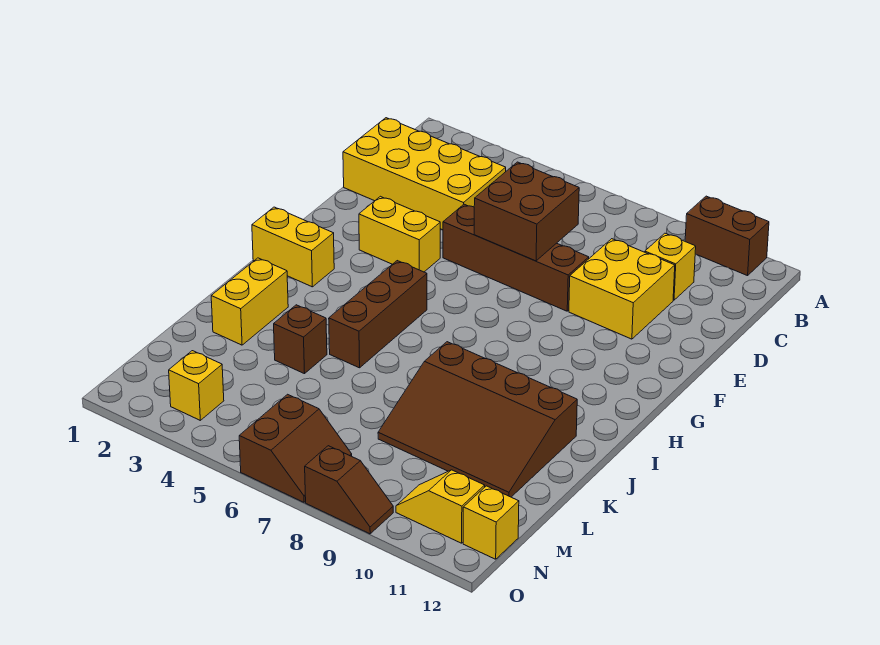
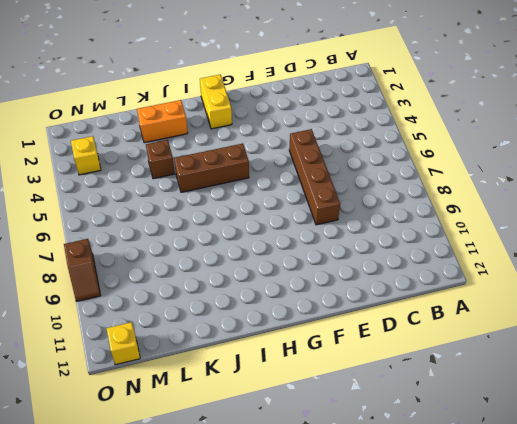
orange brick J2:K2 level 1 -> yellow brick J2:K2 level 1
none -> brown brick A10:A11 level 1
none -> yellow brick C1:D4 level 1
none -> yellow brick C10 level 1

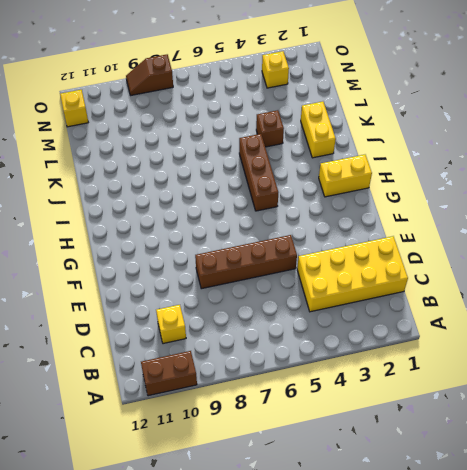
none -> yellow brick D9:E10 level 1
none -> yellow brick F3:F4 level 1
none -> brown slope J8:L11 level 1 top J

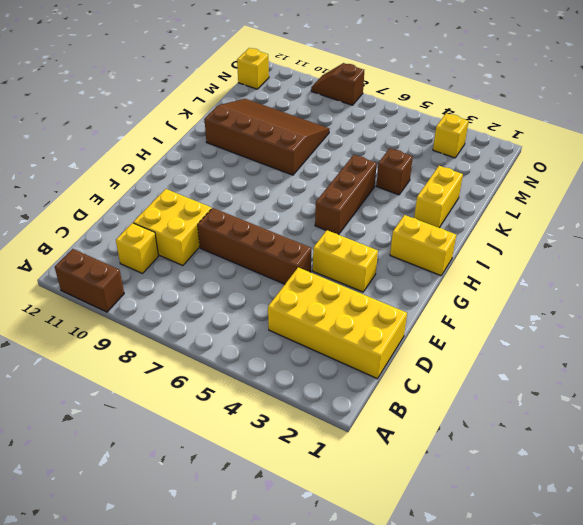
none -> brown slope N6:O7 level 1 top 6
none -> yellow slope N10:N11 level 1 top 11
none -> brown brick D6:E7 level 2

